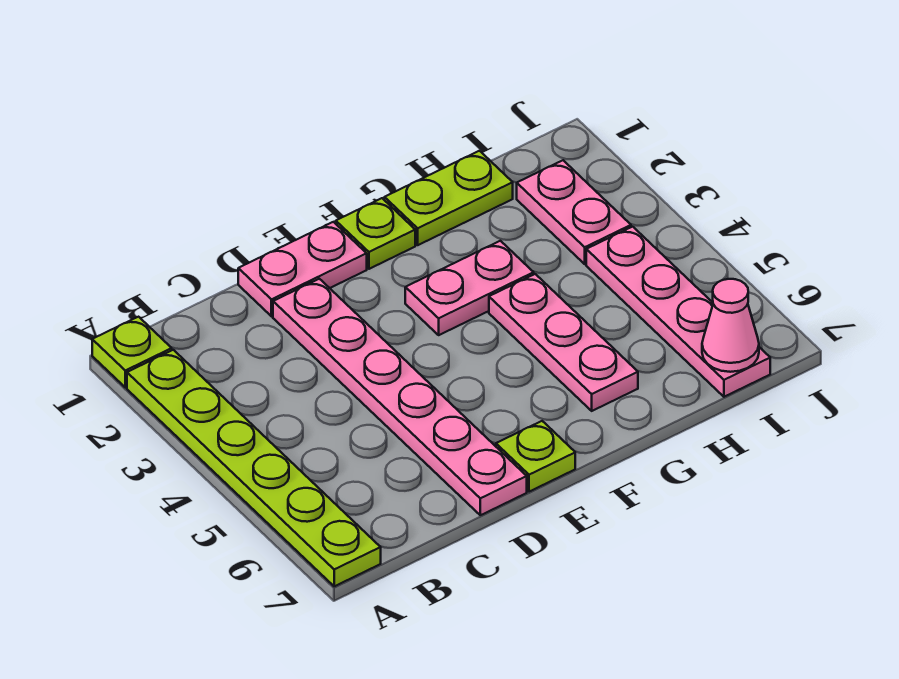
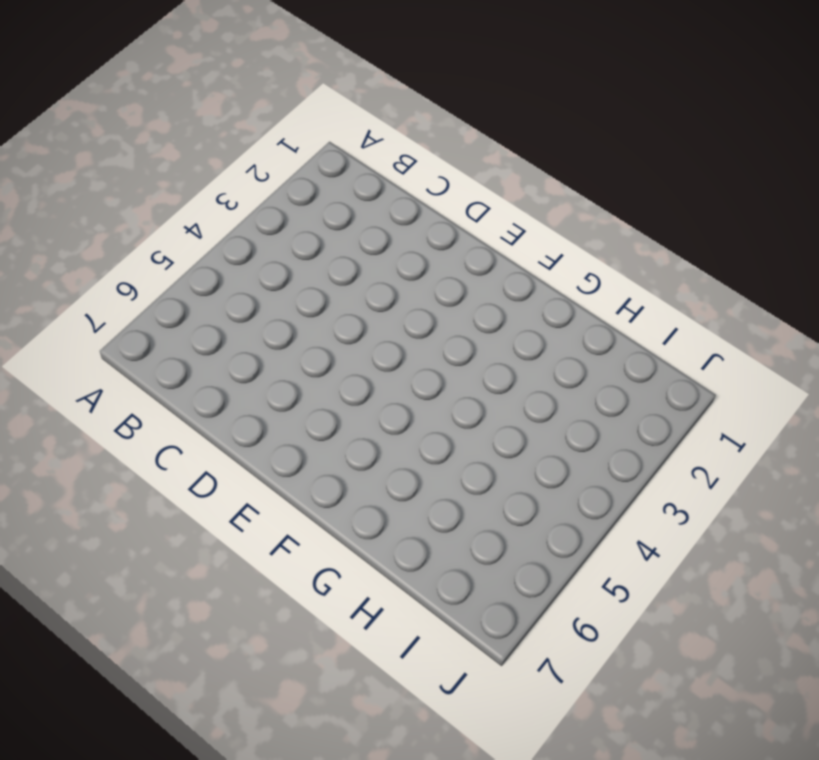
none -> lime plate A1 level 1
none -> lime plate A2:A7 level 1
none -> pink plate D1:E1 level 1

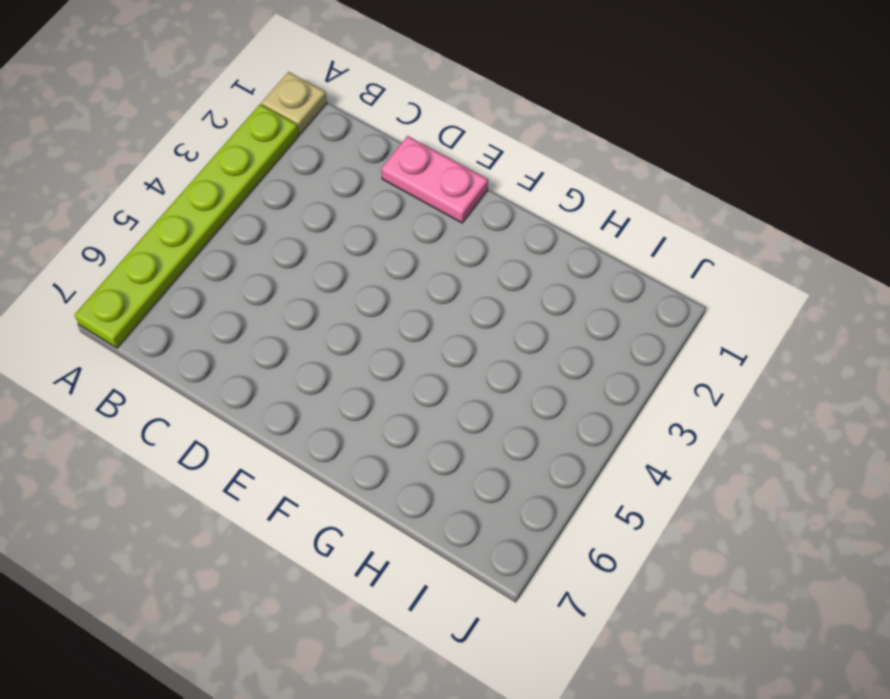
tan plate A1 level 1 -> lime plate A1 level 1
none -> pink plate D2:D7 level 1
none -> lime plate E7 level 1
none -> lime plate F1 level 1

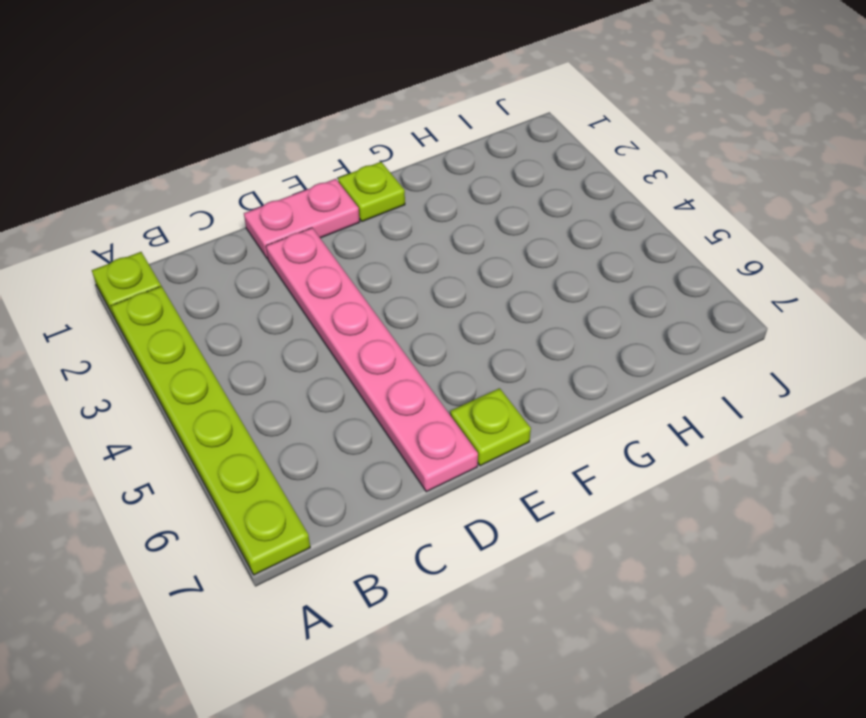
none -> pink plate F3:G3 level 1
none -> lime plate G1:H1 level 1
none -> pink plate G4:G6 level 1

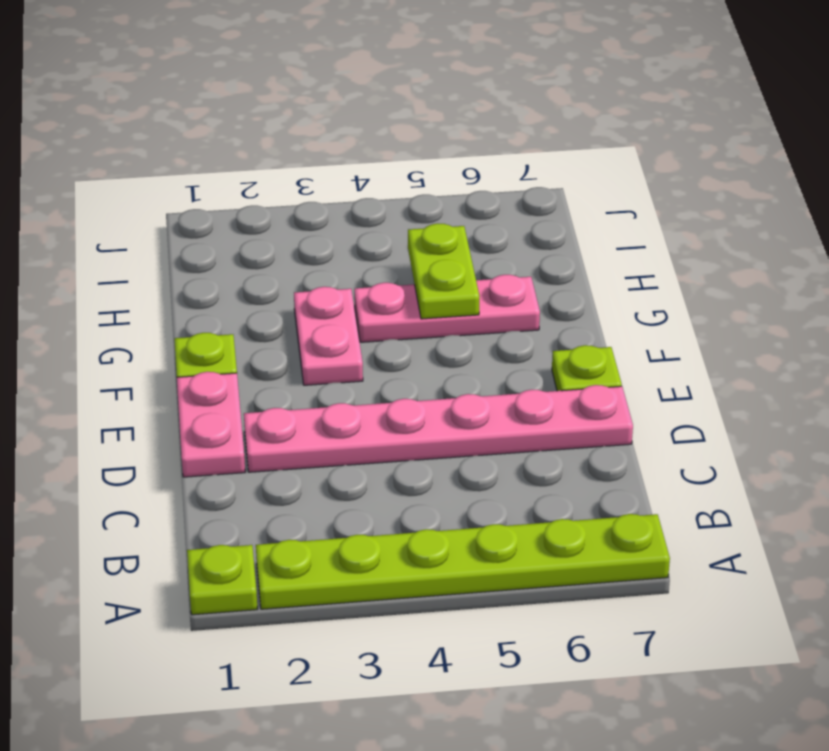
lime plate G5:H5 level 2 -> lime plate G1:H1 level 1
none -> pink plate I2:I3 level 1
none -> pink plate I4:I7 level 1
none -> pink cone I7 level 2

